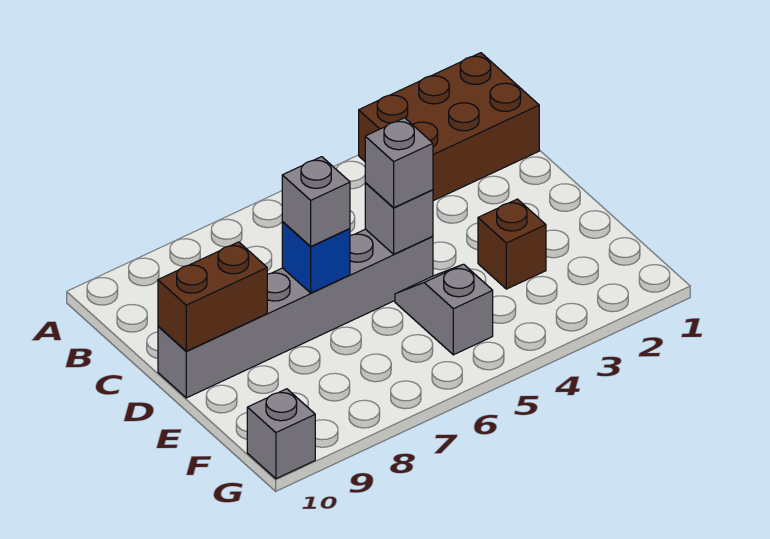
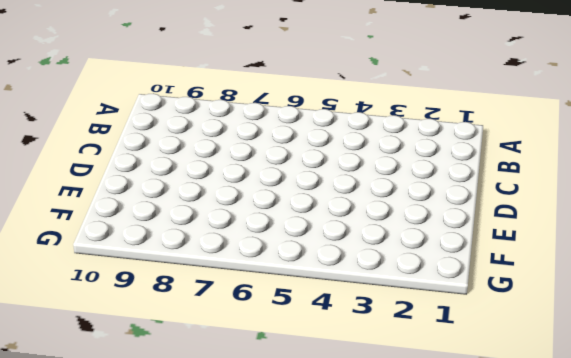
none -> brown brick A1:B3 level 1
none -> grey brick D5:D10 level 1

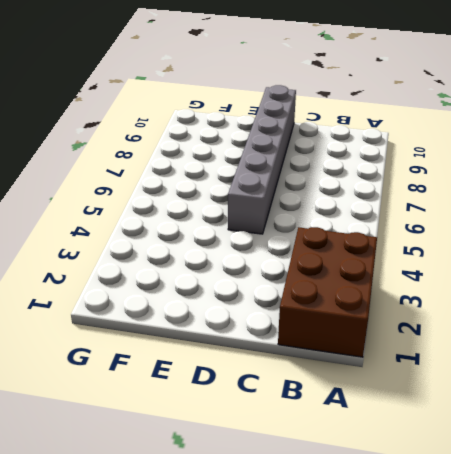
none -> brown brick E3 level 1
none -> grey slope E5:F5 level 1 top F

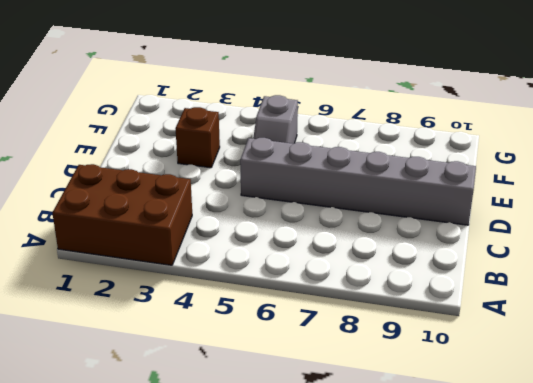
none -> grey brick G10 level 1
none -> grey brick D5 level 2

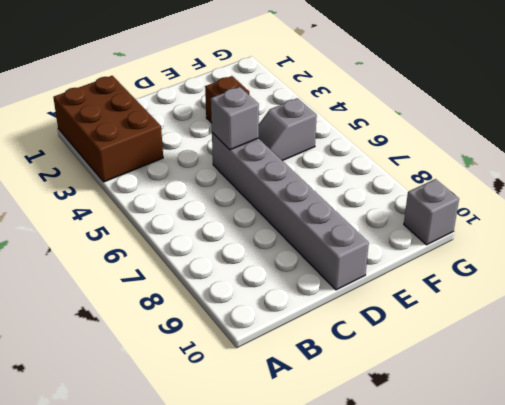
none -> blue brick D7 level 2
none -> brown brick D9:D10 level 2

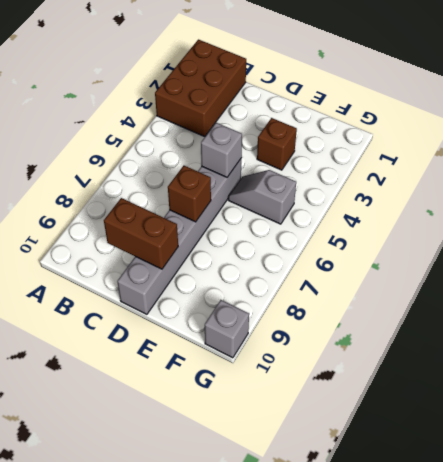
brown brick C9:D9 level 2 -> brown brick D9:D10 level 2
brown brick D7 level 2 -> blue brick D7 level 2
none -> grey brick D5 level 3
none -> grey brick D7 level 3

